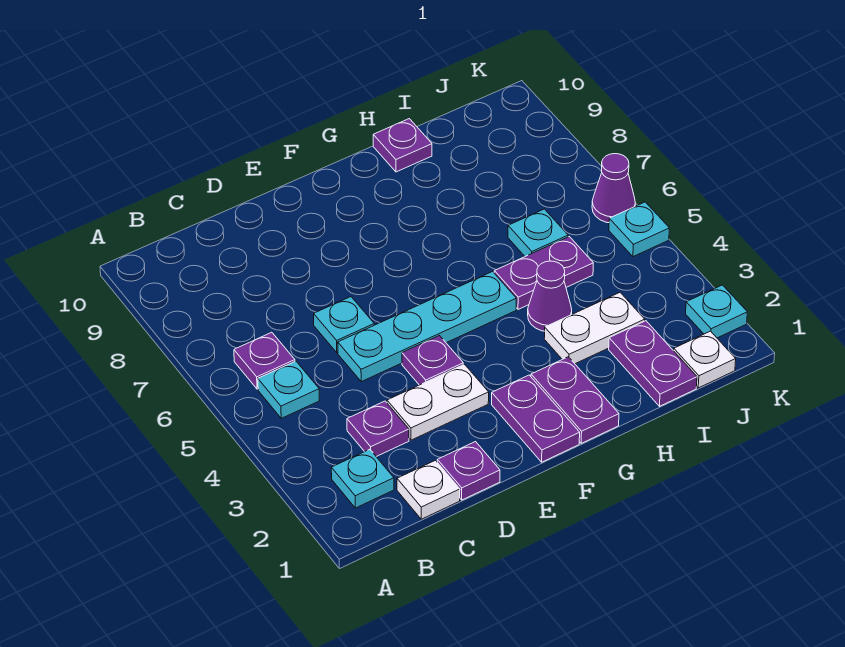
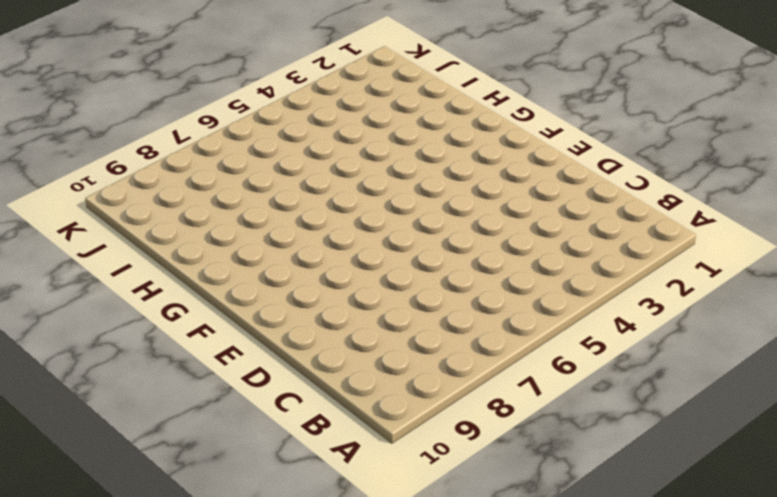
none -> cyan plate B2 level 1
none -> cyan plate B5 level 1
none -> purple plate B6 level 1

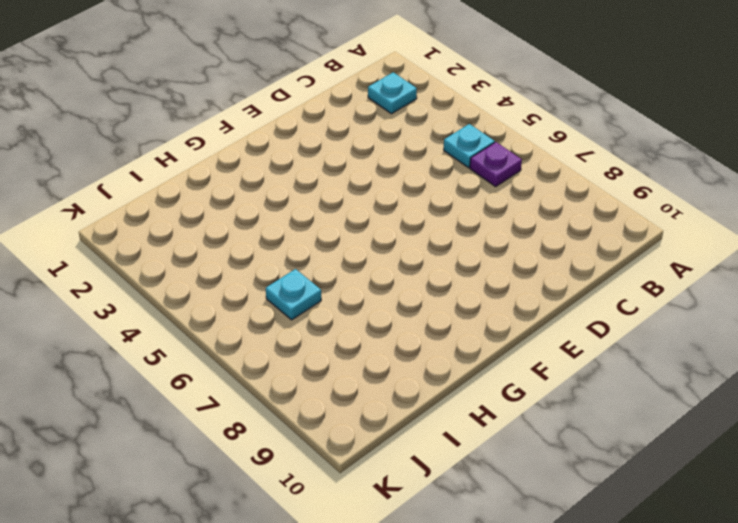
none -> white plate C1 level 1
none -> purple plate C3 level 1
none -> purple plate D1 level 1

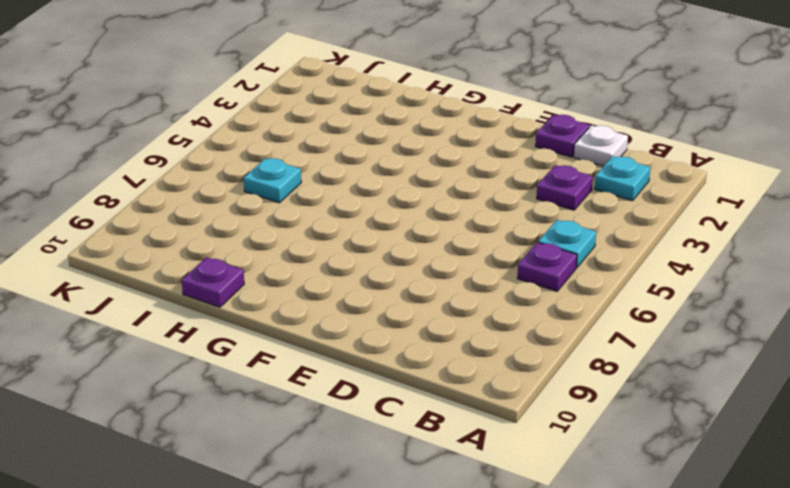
none -> white plate D3:E3 level 1
none -> cyan plate D5:G5 level 1
none -> cyan plate D6 level 1

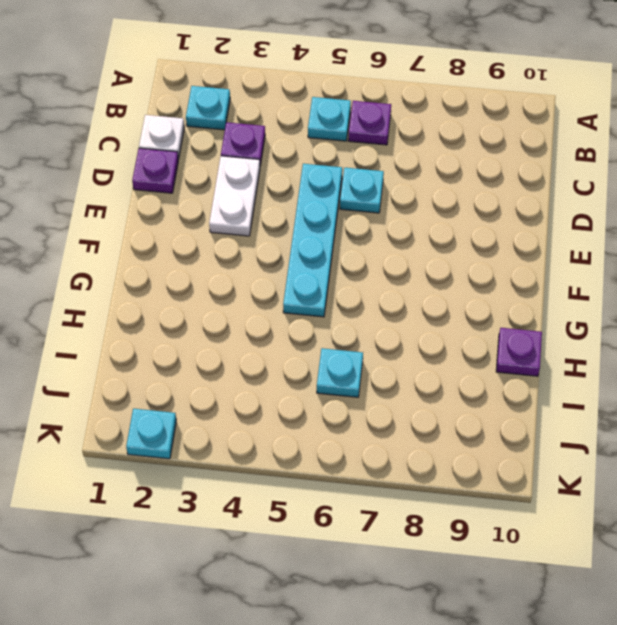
none -> purple plate E4 level 1
none -> purple plate F1:F2 level 1
none -> purple plate G1:G2 level 1

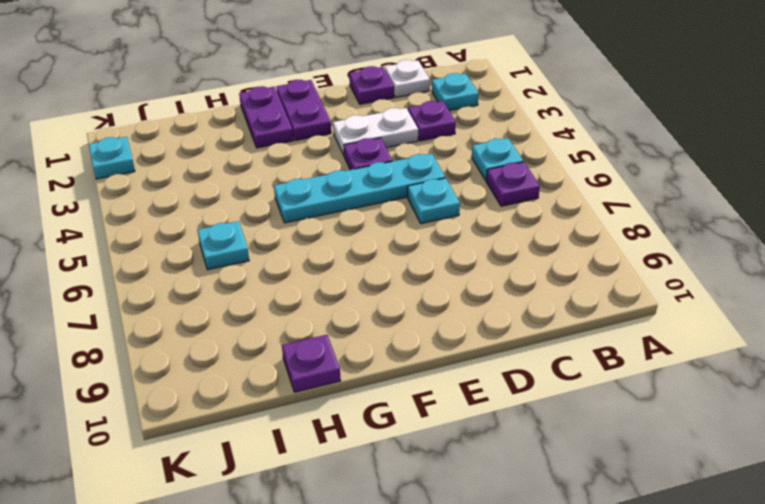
none -> white plate H3:I3 level 1
none -> purple cone H4 level 1
none -> purple plate H5:I5 level 1

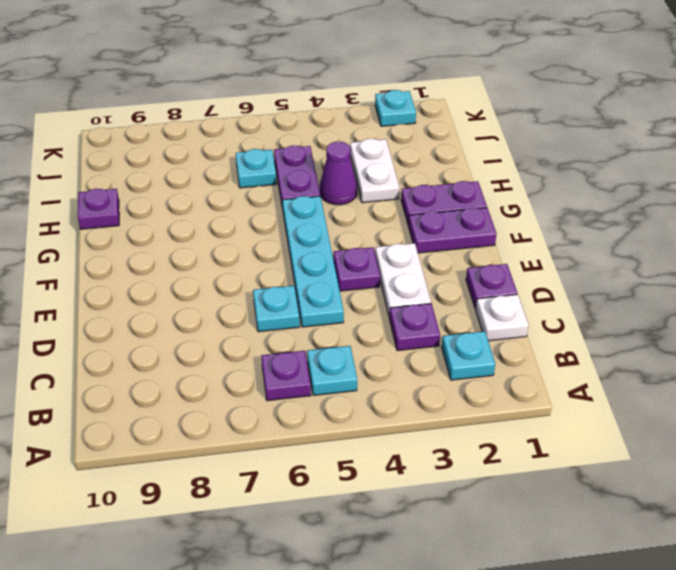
none -> purple plate I1:I2 level 1
none -> white plate J1 level 1
none -> cyan plate K5 level 1

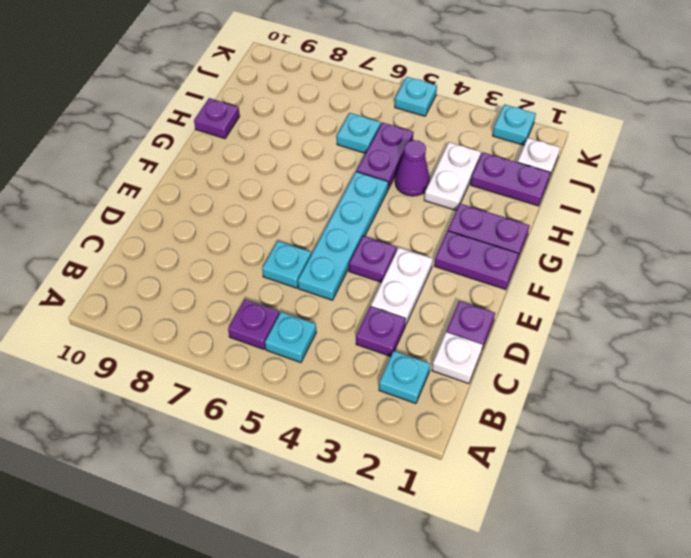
none -> purple cone K6 level 1

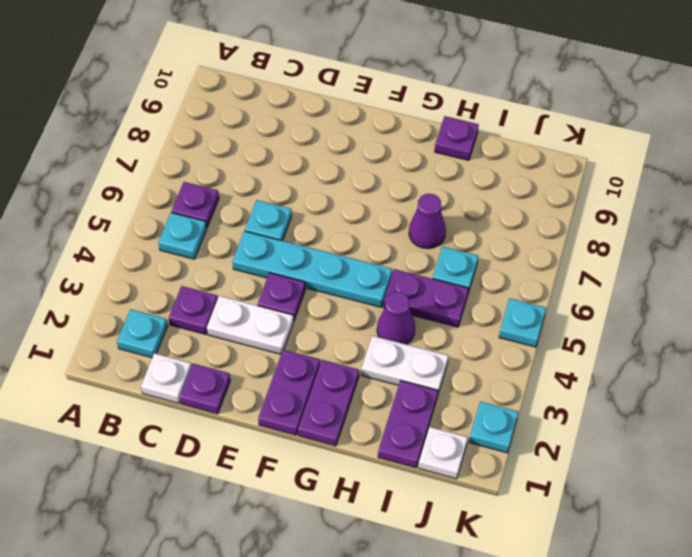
purple cone H7 level 1 -> purple cone K6 level 1

